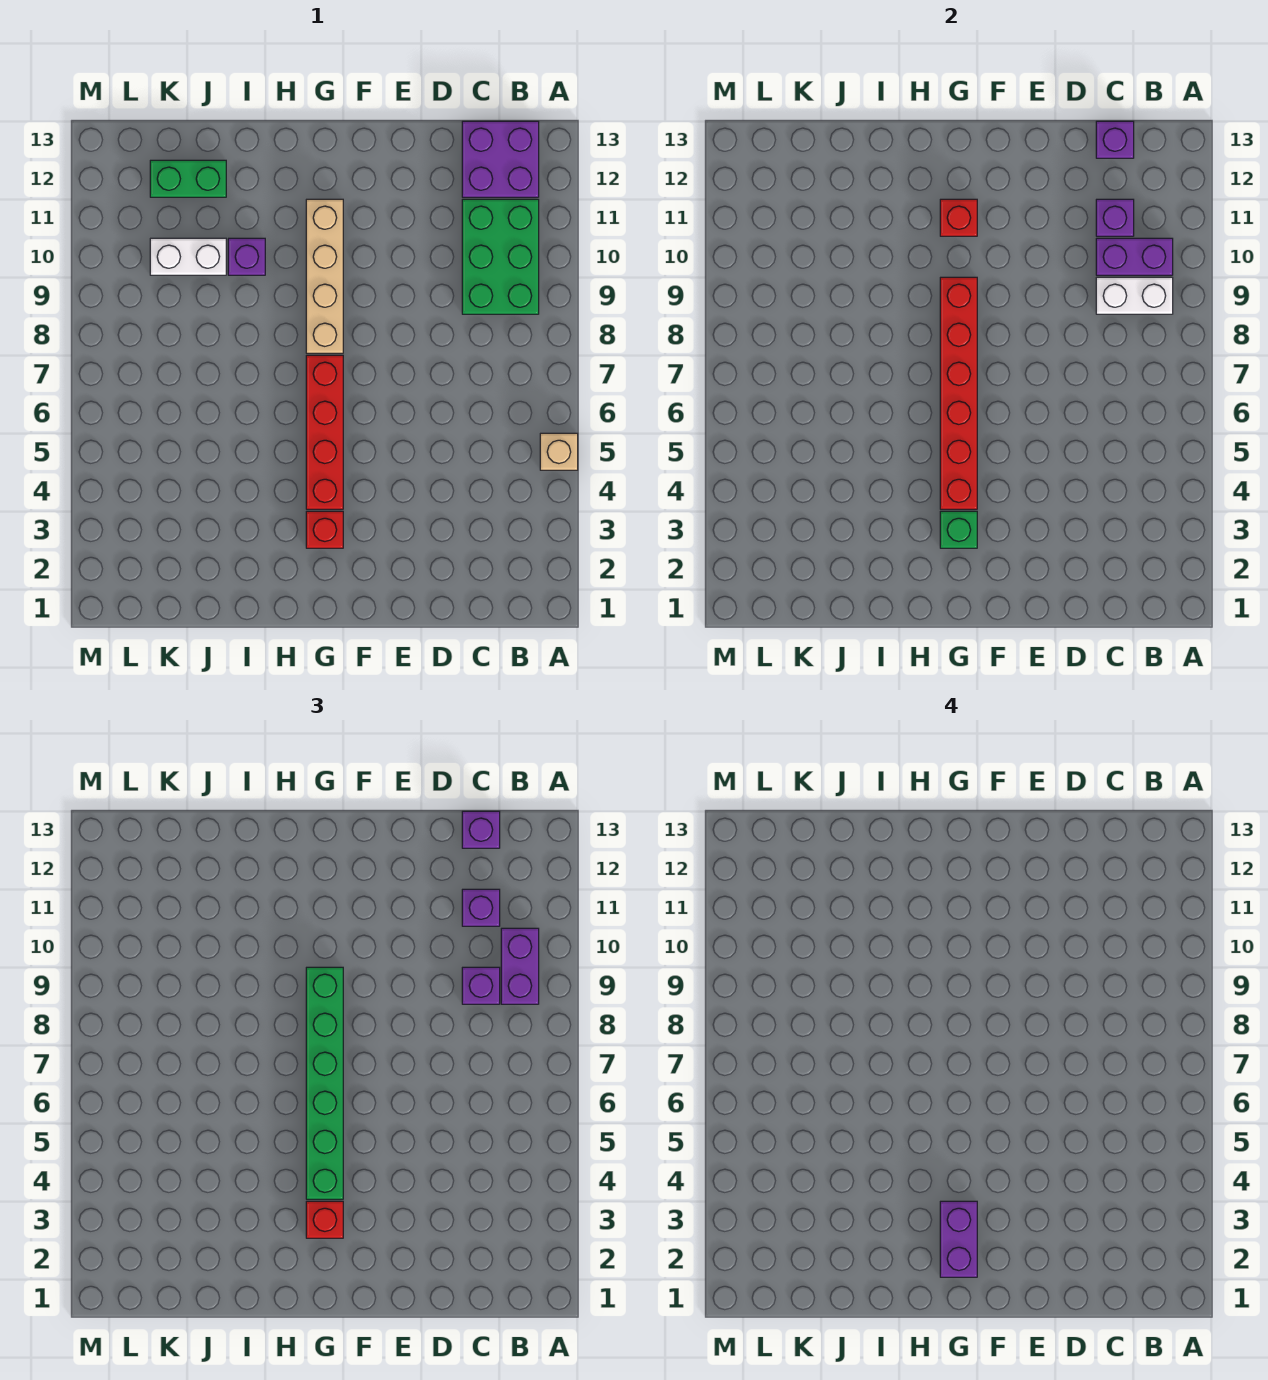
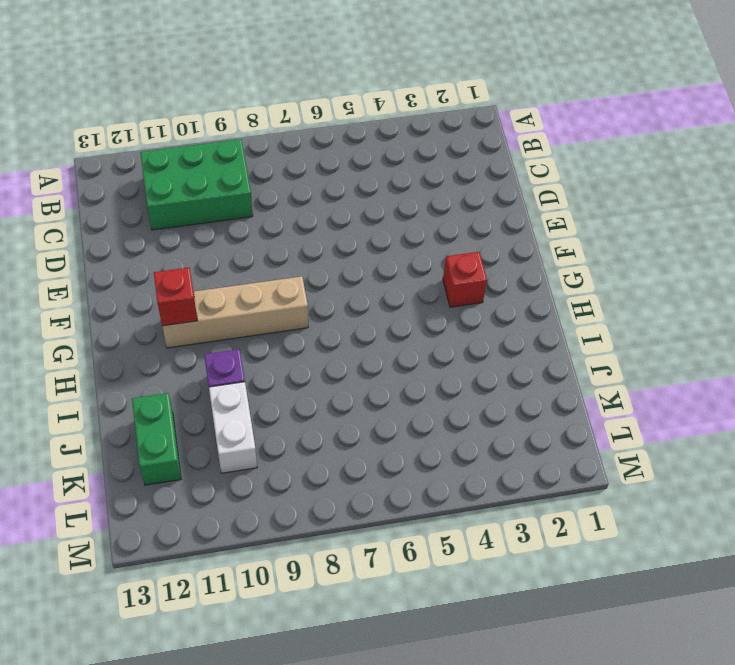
none -> tan brick A5 level 1
none -> purple brick B12:C13 level 1
none -> red brick G4:G7 level 1

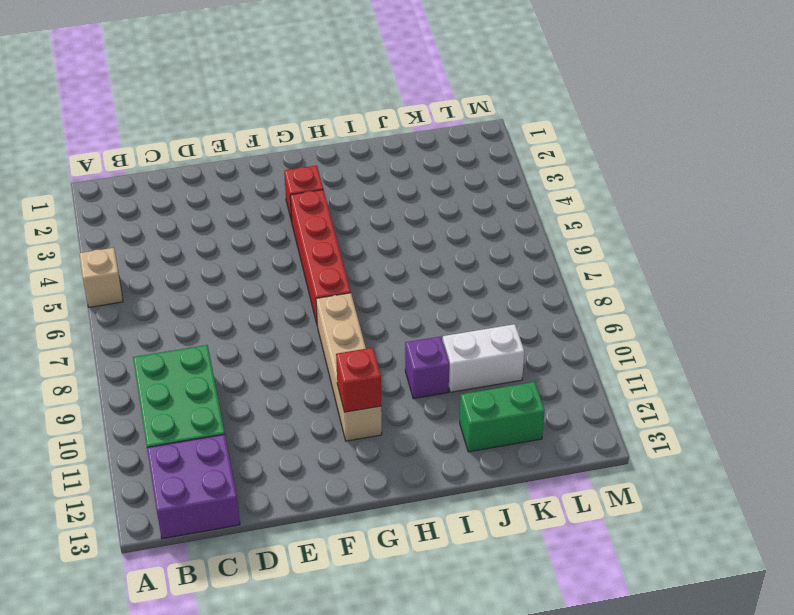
none -> white brick B9:C9 level 2
none -> purple brick B10:C10 level 2
none -> purple brick C11 level 2

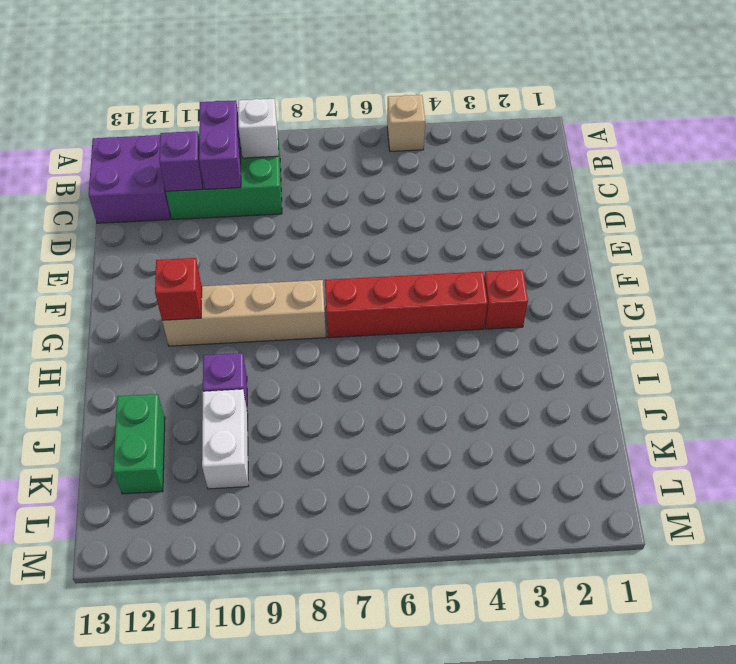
white brick B9 level 2 -> white brick B9:C9 level 2
none -> purple brick C13 level 2
none -> green brick G3 level 2
none -> red brick G4:G9 level 2

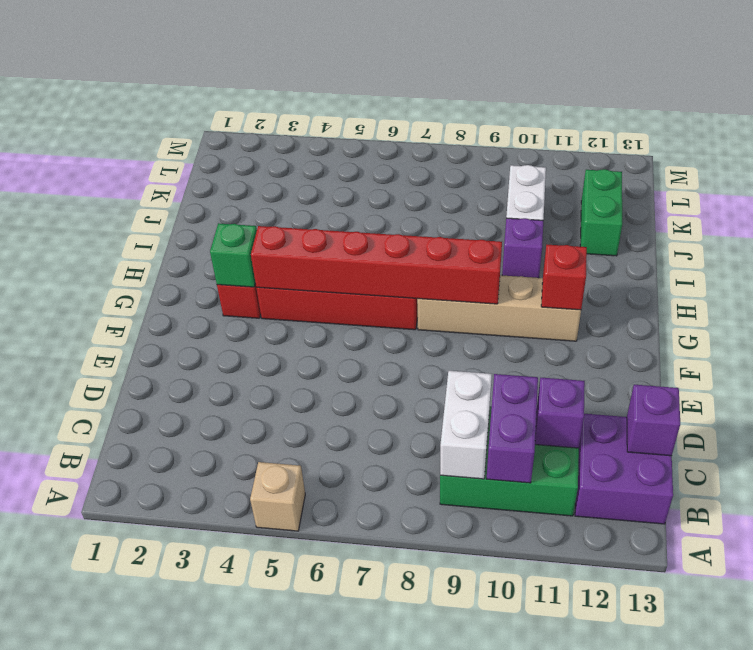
none -> purple brick B9:B10 level 3
none -> purple brick C9 level 3
none -> purple brick C11 level 3

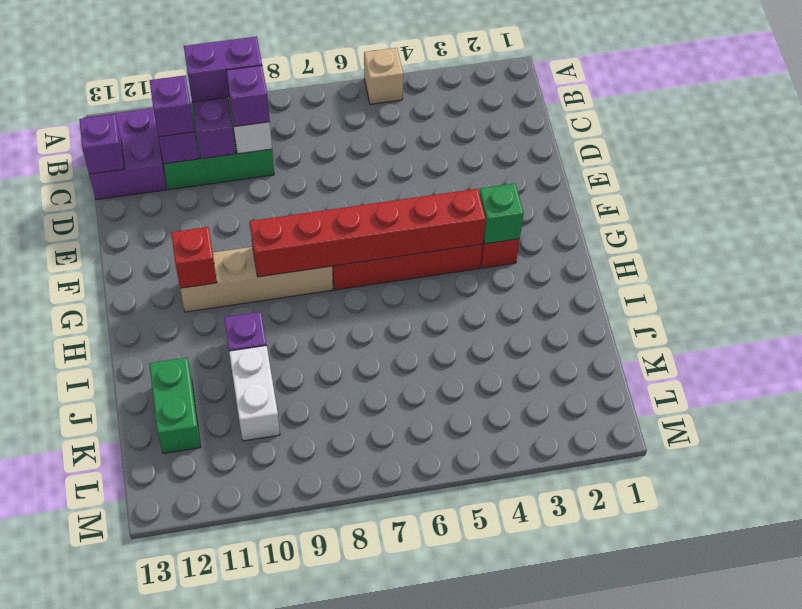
none -> purple brick C13 level 3
none -> red brick G3 level 3
none -> green brick G4:G9 level 3

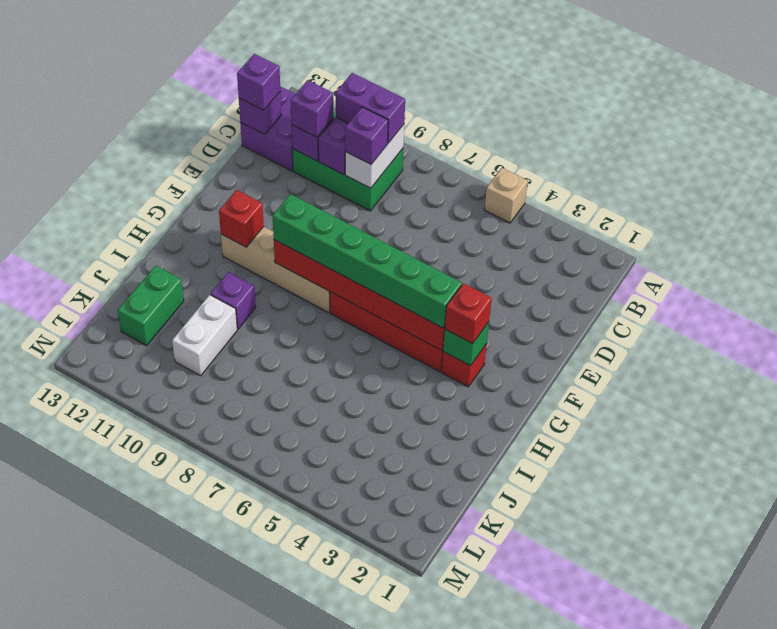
none -> purple brick G2:G3 level 4

